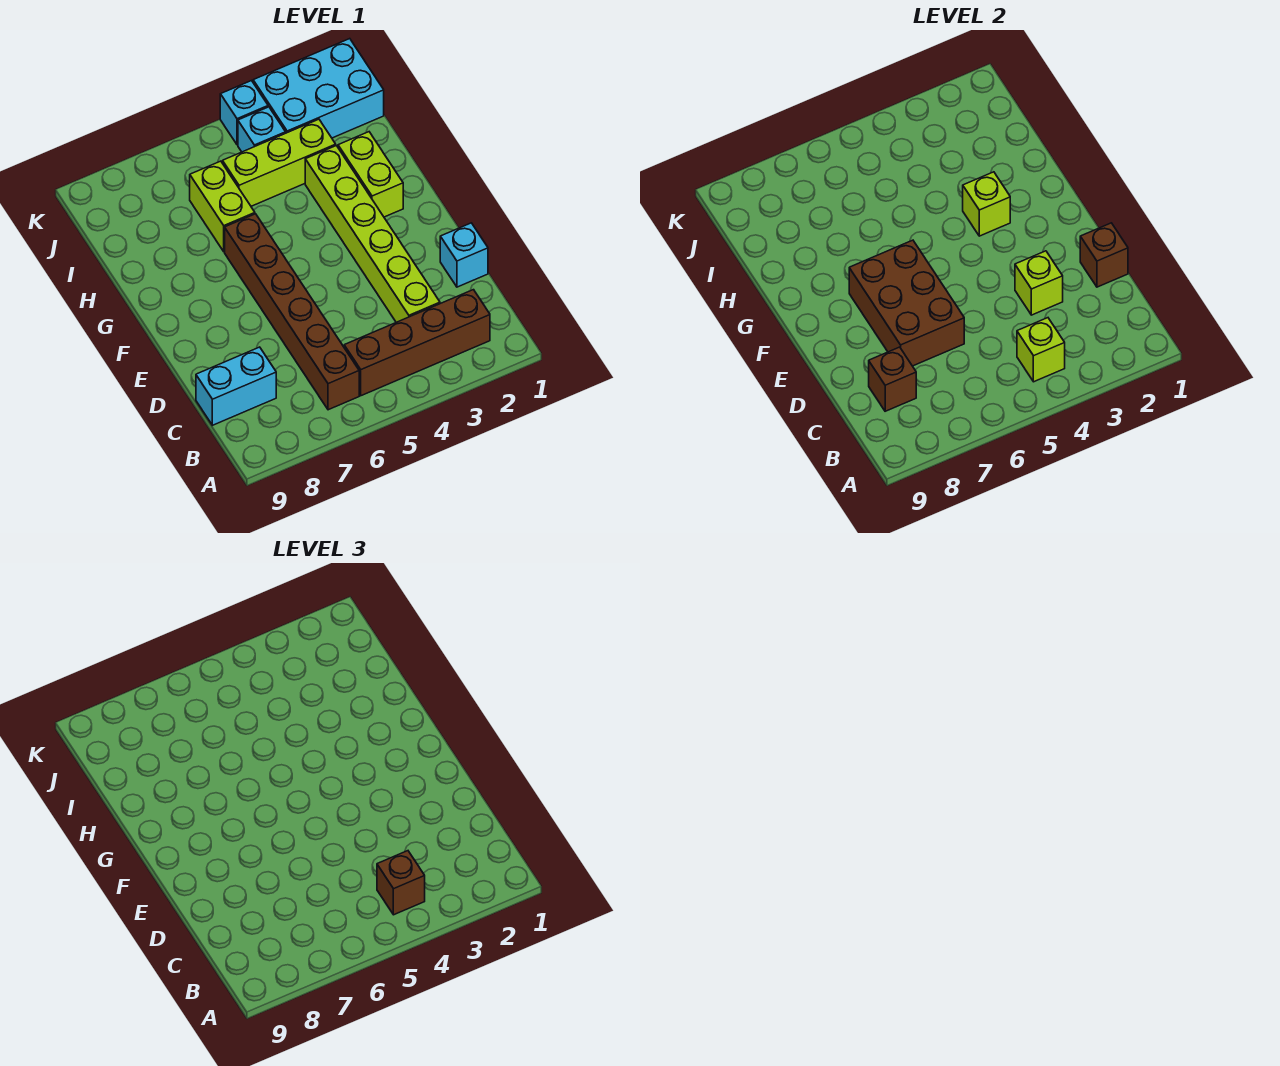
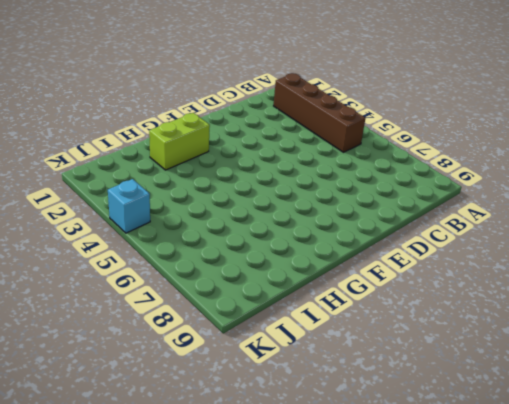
none -> brown brick B6:G6 level 1
none -> lime brick C3:H3 level 1
none -> cyan brick C8:C9 level 1

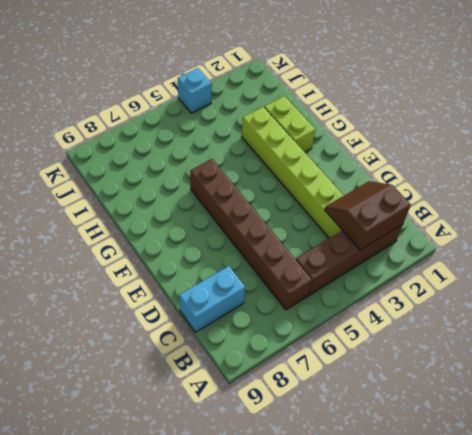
brown slope B2:C3 level 2 top B -> none
none -> cyan brick D1 level 1
none -> lime brick H6:I6 level 1
none -> lime brick I3:I5 level 1

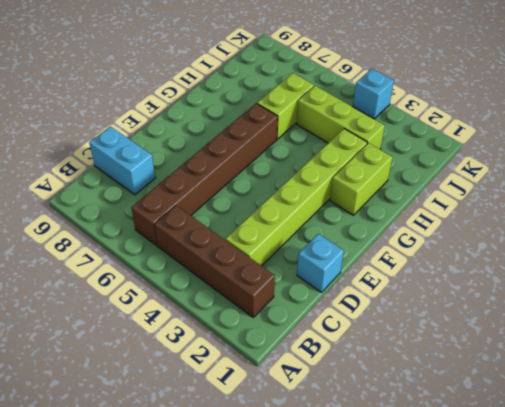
none -> cyan brick J1:K3 level 1
none -> cyan brick J4 level 1
none -> lime brick B4 level 2

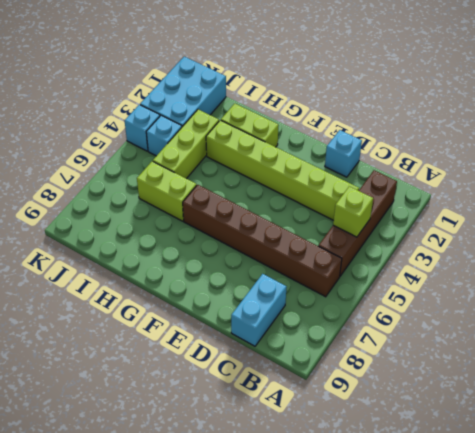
none -> brown brick C8 level 2
none -> brown brick D1 level 2
none -> lime brick D3 level 2

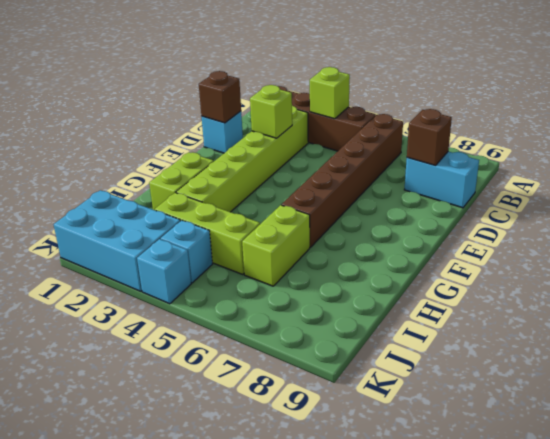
none -> brown brick D6:F7 level 2
none -> lime brick G3 level 2
none -> brown brick B4 level 3

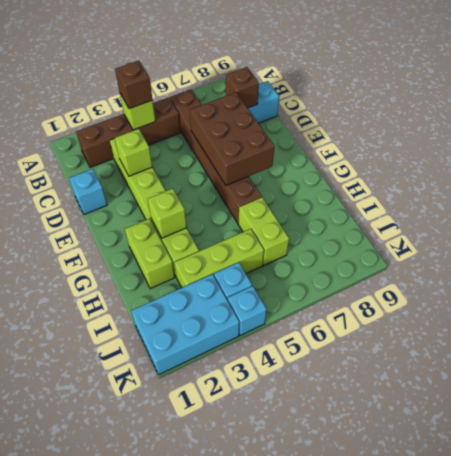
none -> brown brick D1 level 2

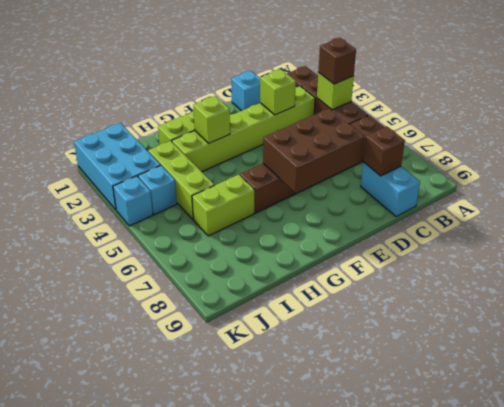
none -> brown brick D1 level 2

